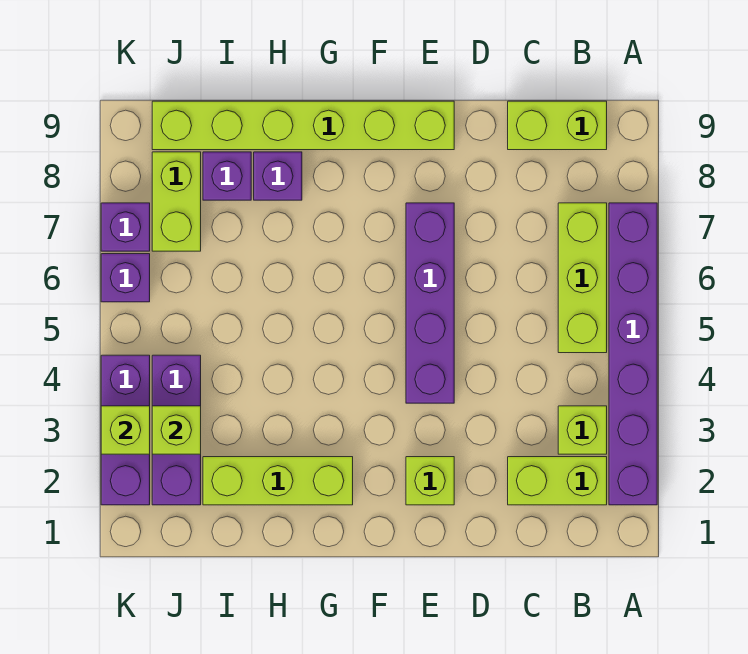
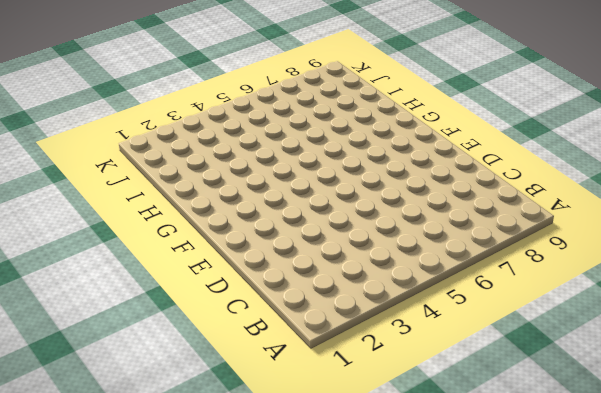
none -> purple brick A2:A7 level 1
none -> lime brick B2:C2 level 1
none -> lime brick B3 level 1

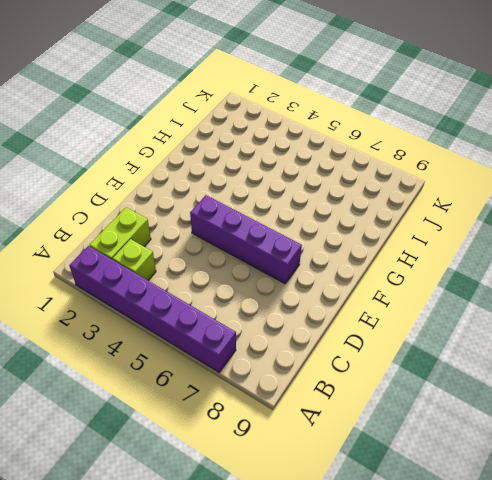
none -> lime brick B5:B7 level 1
none -> lime brick B9:C9 level 1
none -> lime brick E2 level 1

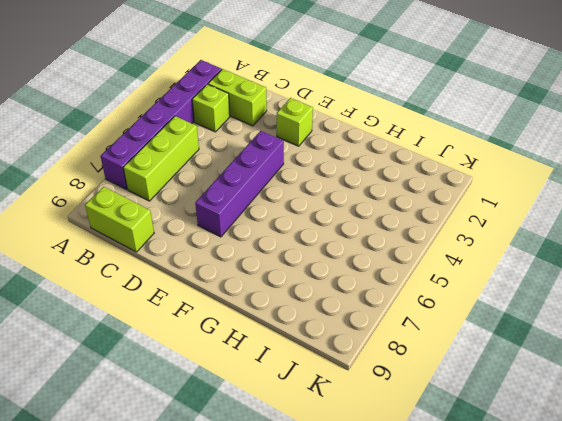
none -> lime brick E9:J9 level 1
none -> lime brick G2:I2 level 1
none -> purple brick H8 level 1

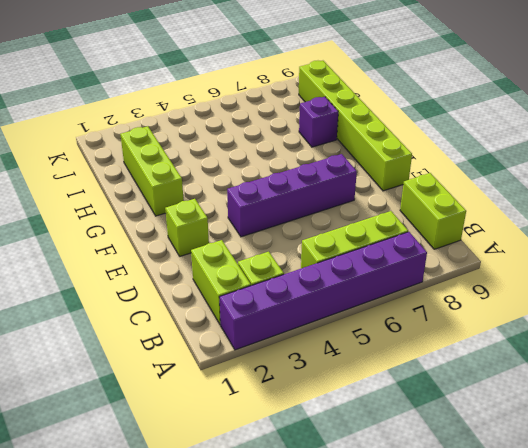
none -> purple brick I8 level 1
none -> purple brick J2:J4 level 1
none -> lime brick J7:J8 level 1

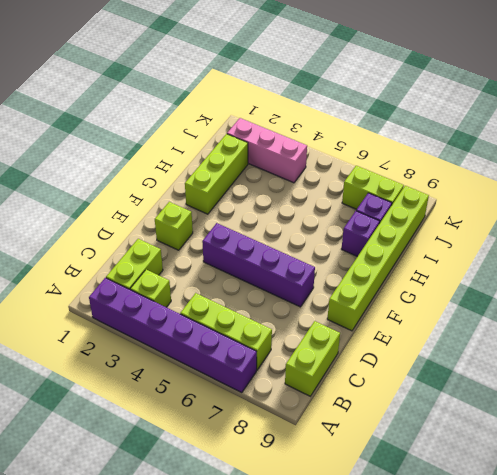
pink brick J2:J4 level 1 -> purple brick J2:J4 level 1
none -> purple brick K2:K4 level 1
none -> purple brick K6 level 1
none -> purple brick K7 level 1

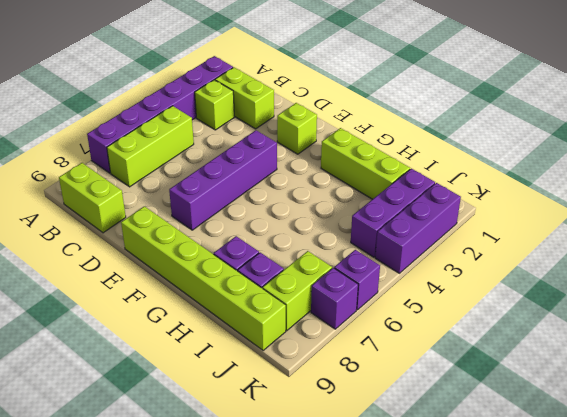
none -> lime brick J3 level 2
none -> lime brick K3 level 2

